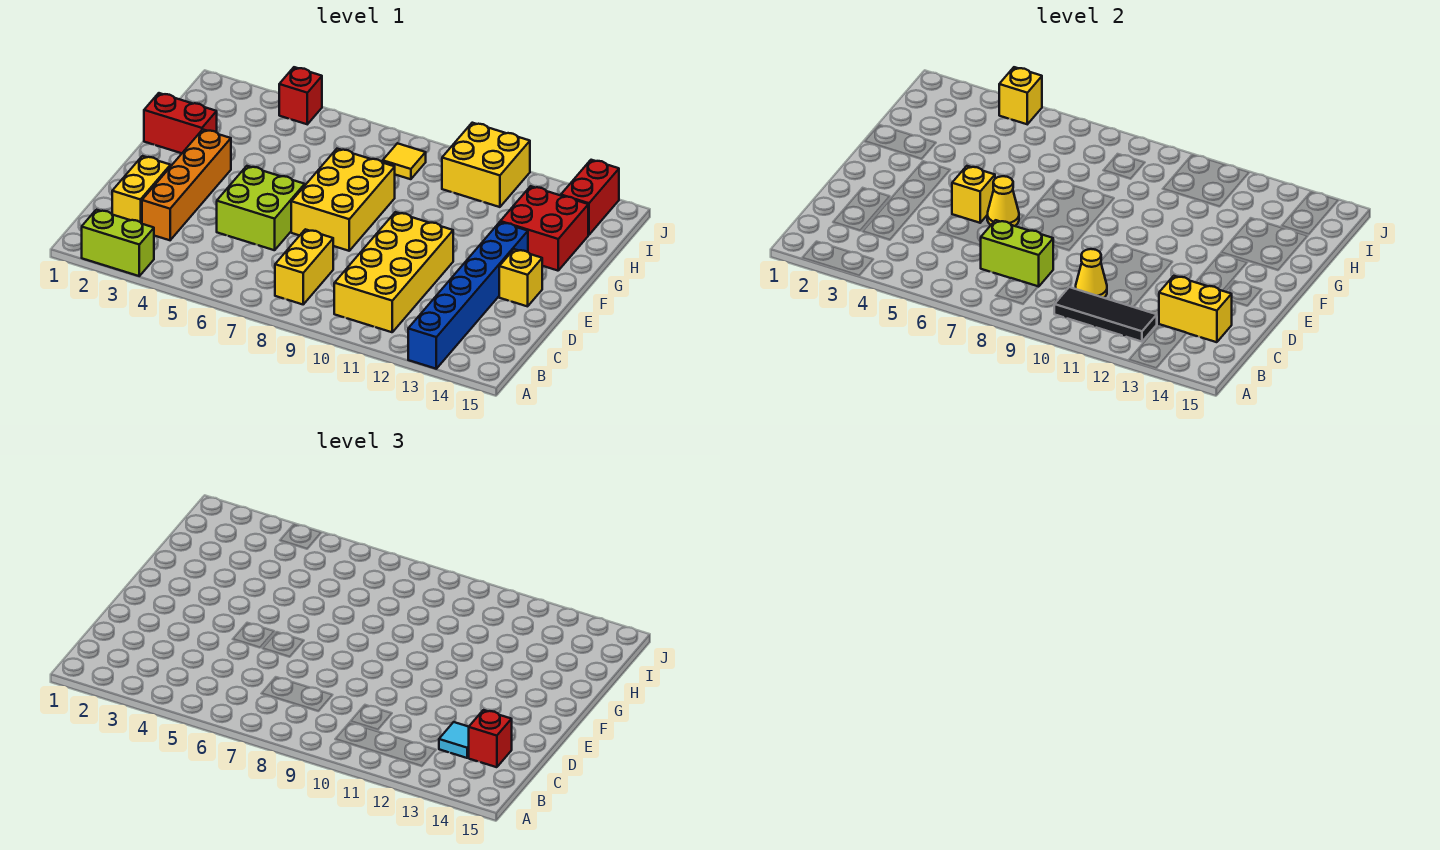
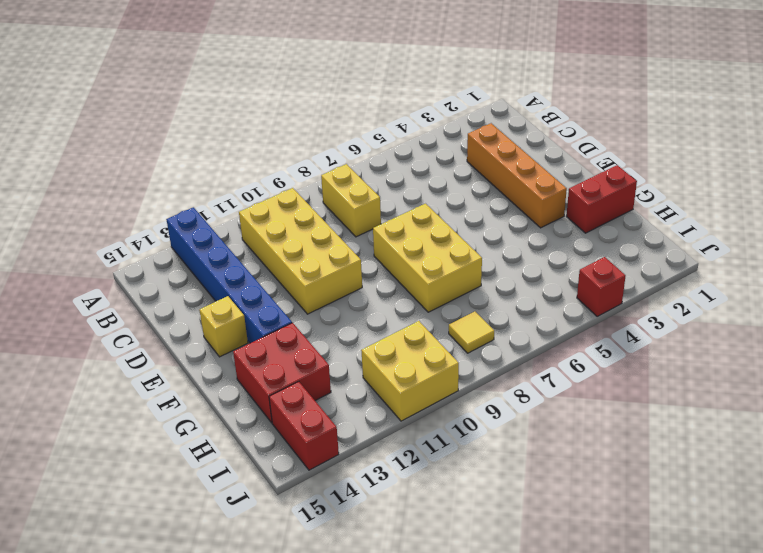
none -> lime brick A2:A3 level 1
none -> yellow brick C2:D2 level 1
none -> lime brick D5:E6 level 1

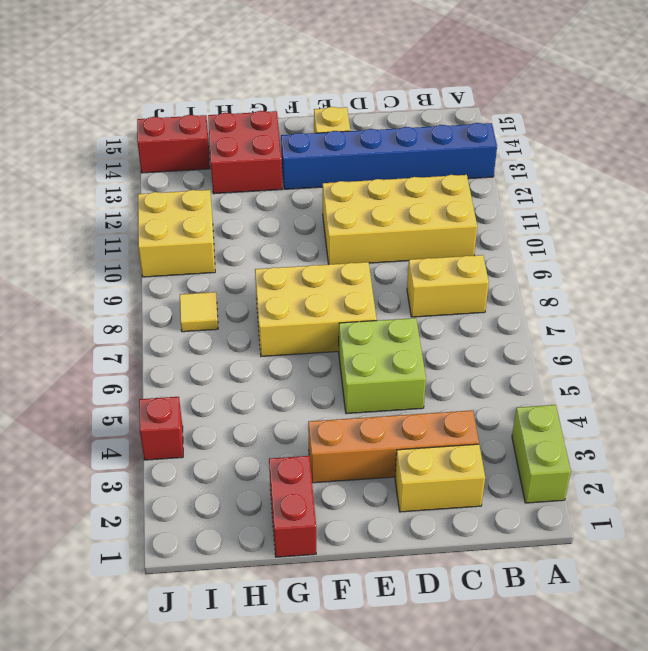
none -> black tile B10:B12 level 2
none -> lime brick C7:C8 level 2
none -> yellow cone C10 level 2

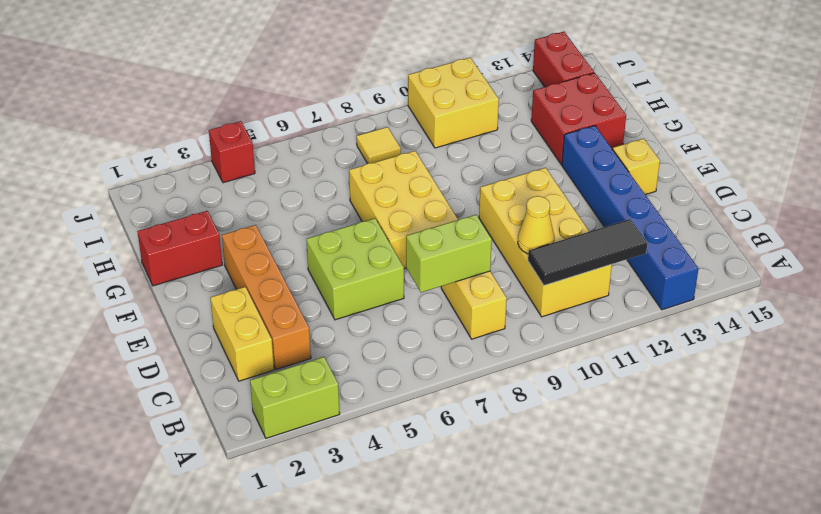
none -> yellow brick C13:C14 level 2
none -> yellow brick E5 level 2
none -> yellow cone E6 level 2

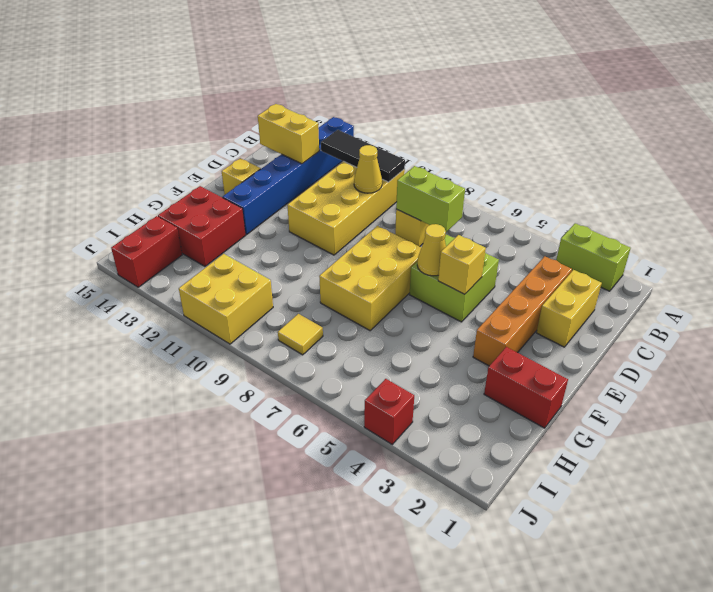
none -> yellow brick J4 level 2
none -> cyan tile C13 level 3
none -> red brick C14 level 3

